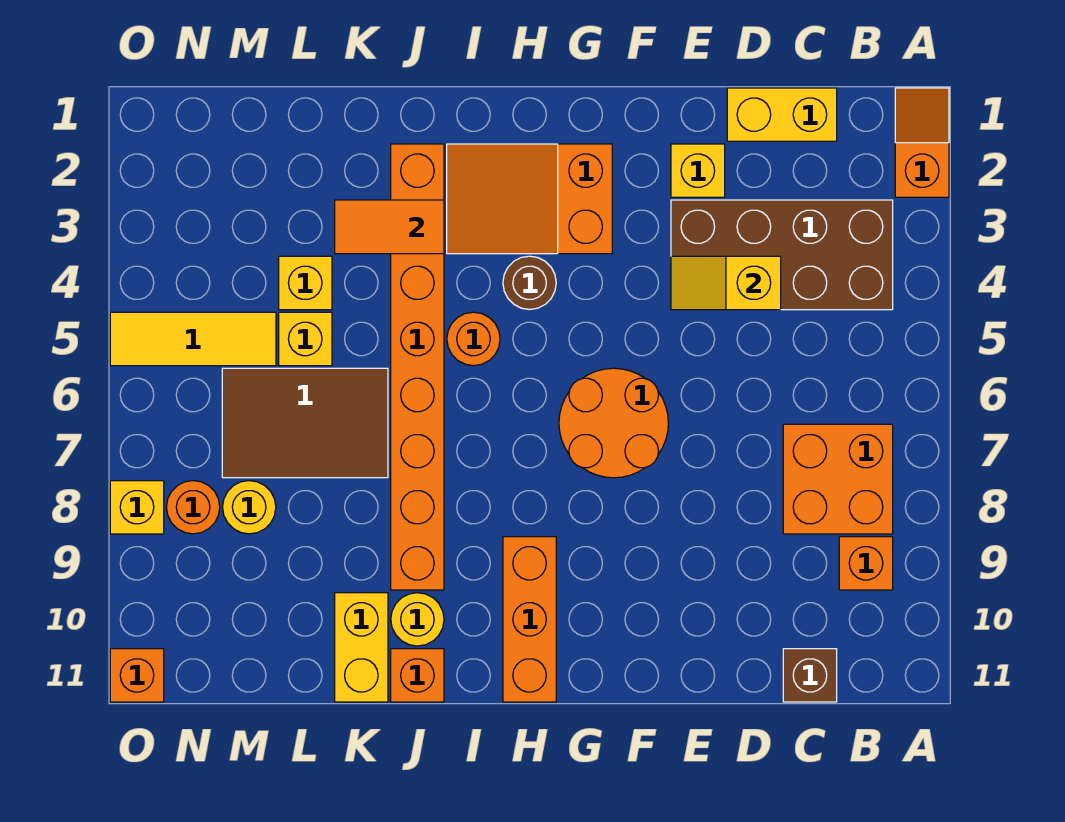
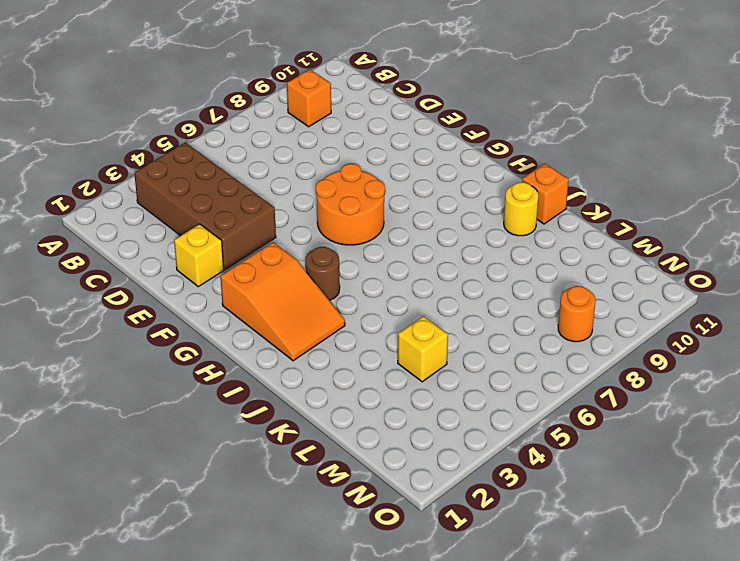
none -> orange slope A1:A2 level 1 top 2
none -> orange brick B7:C8 level 1
none -> yellow brick C1:D1 level 1

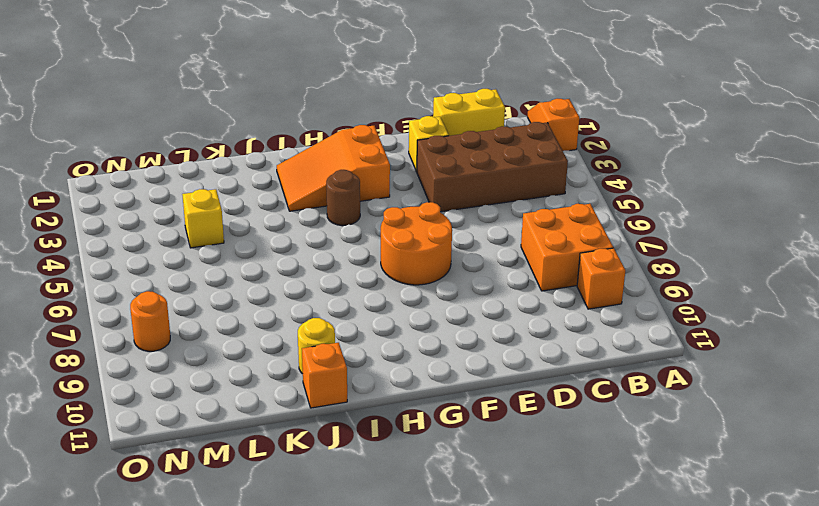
none -> brown brick C11 level 1
none -> orange brick H9:H11 level 1
none -> orange round brick I5 level 1

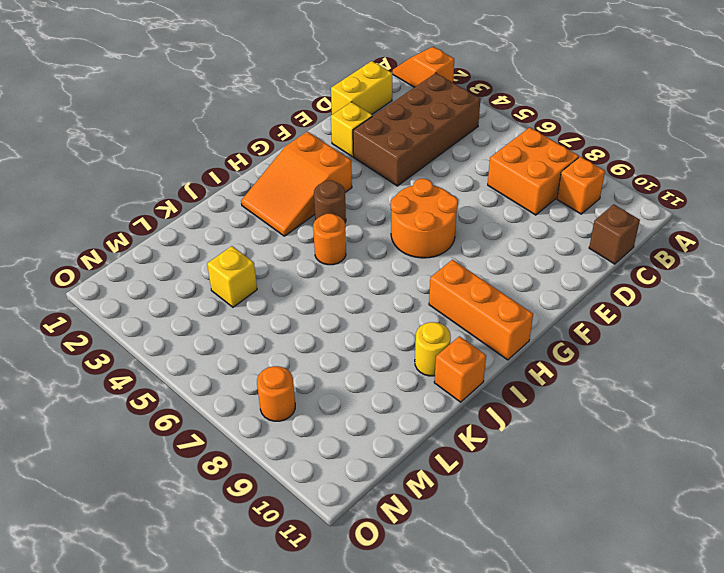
none -> orange brick J2:J9 level 1
none -> brown tile K6:M7 level 1
none -> yellow brick K10:K11 level 1

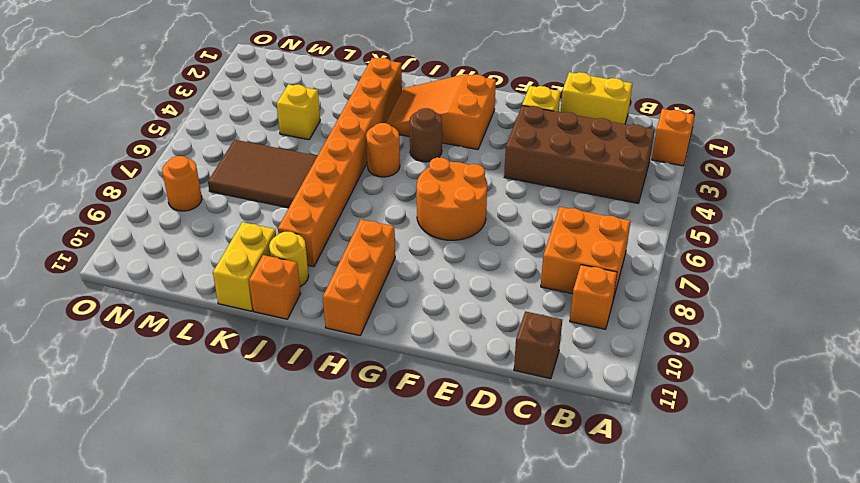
none -> yellow brick L5 level 1
none -> yellow tile M5:O5 level 1
none -> yellow round brick M8 level 1

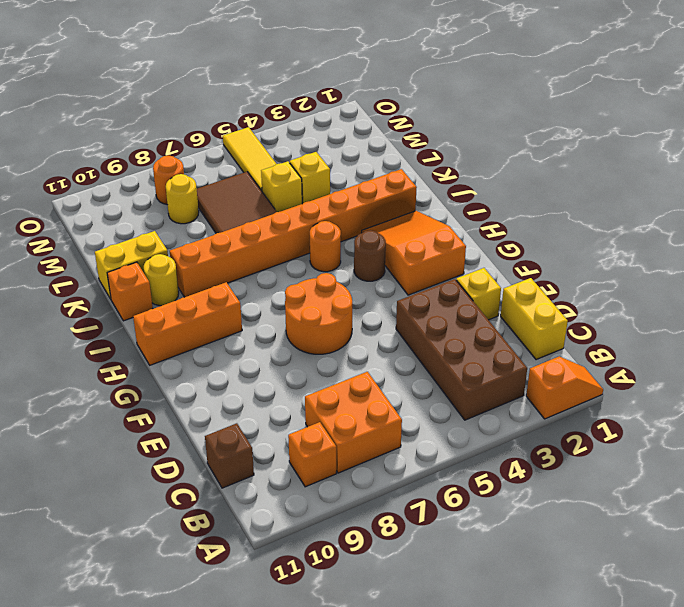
none -> yellow brick O8 level 1
none -> orange brick O11 level 1
none -> yellow slope D4:E4 level 2 top D

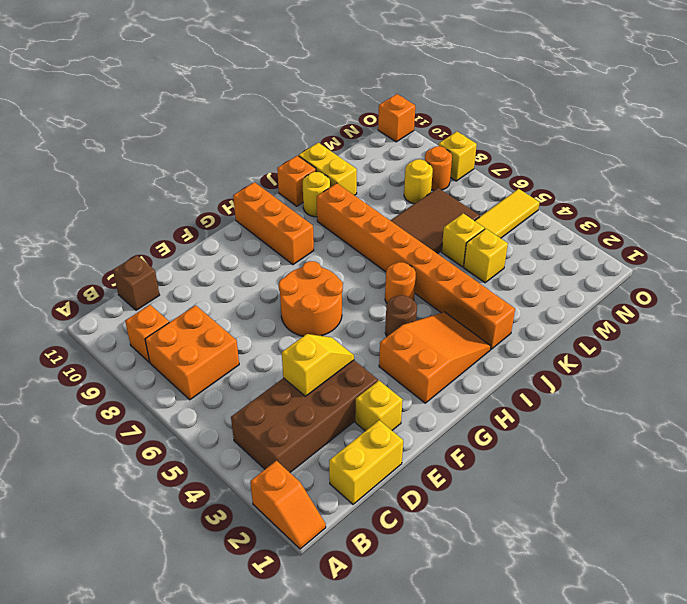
none -> orange tile J3:K3 level 2

